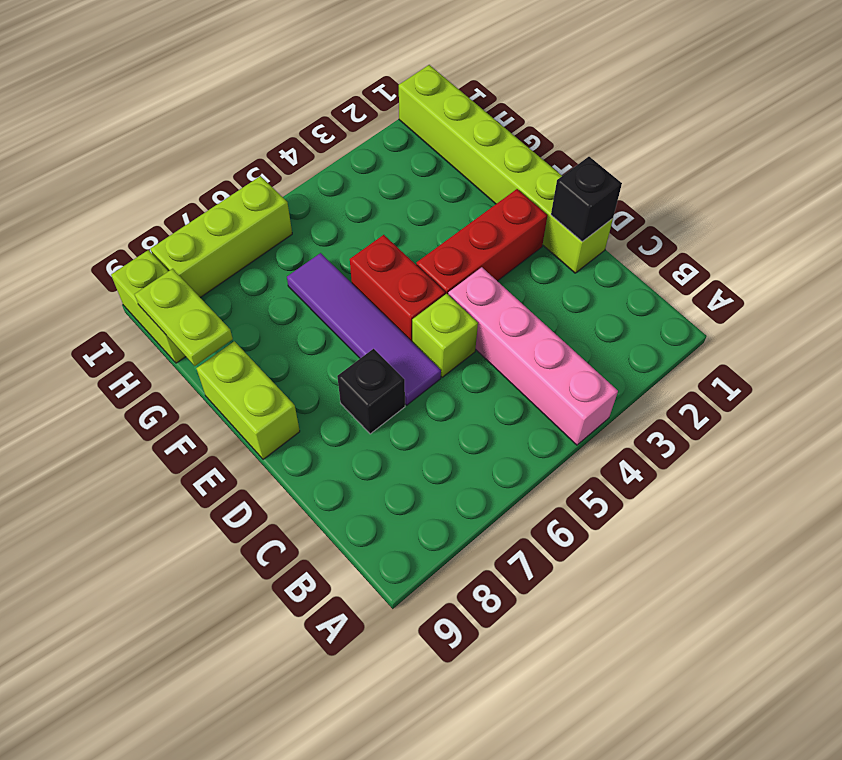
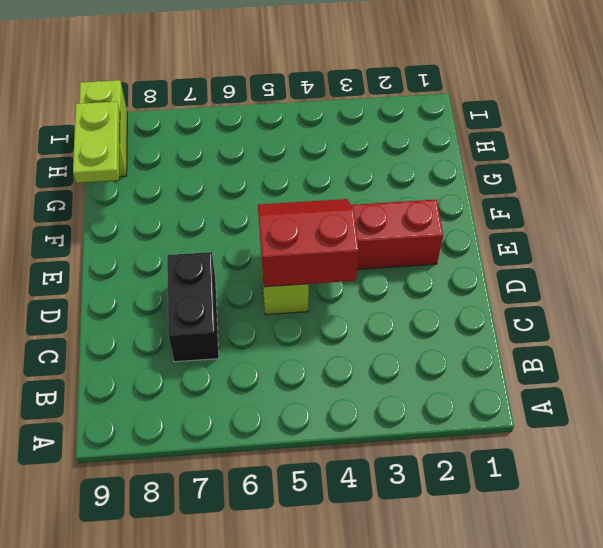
black brick C7:D7 level 1 -> black brick D7 level 1
red slope D4:E5 level 2 top D -> none
none -> pink brick A4:D4 level 1
none -> lime brick D1:I1 level 1
none -> purple tile D6:G6 level 1

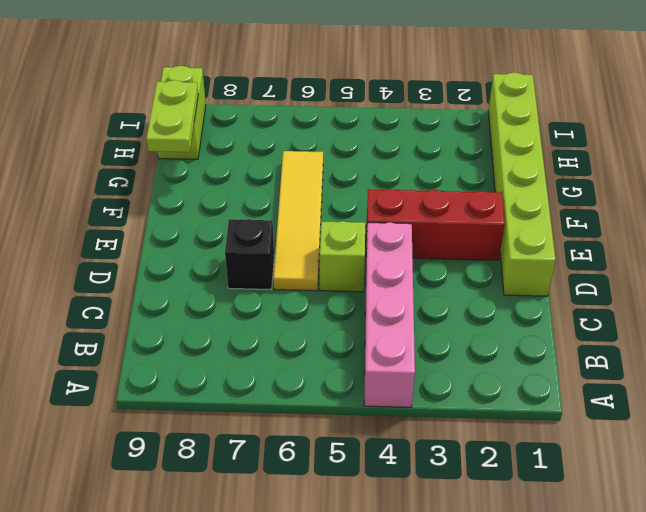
yellow tile D6:G6 level 1 -> purple tile D6:G6 level 1
none -> red brick E5:F5 level 1
none -> lime brick E9:F9 level 1
none -> lime brick I6:I8 level 1

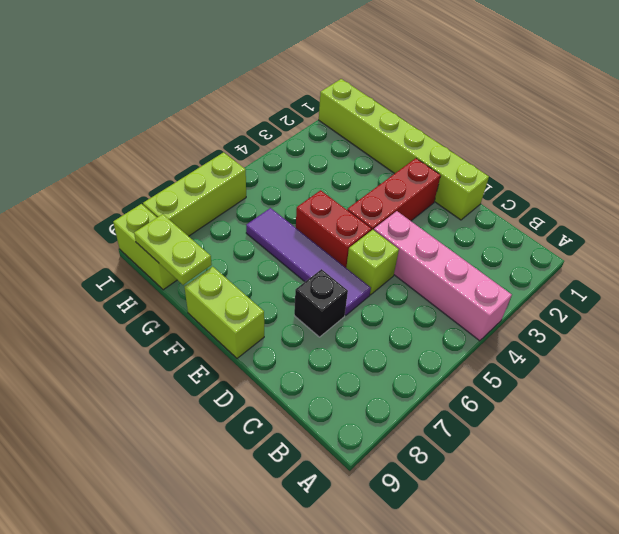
none -> black brick D1 level 2

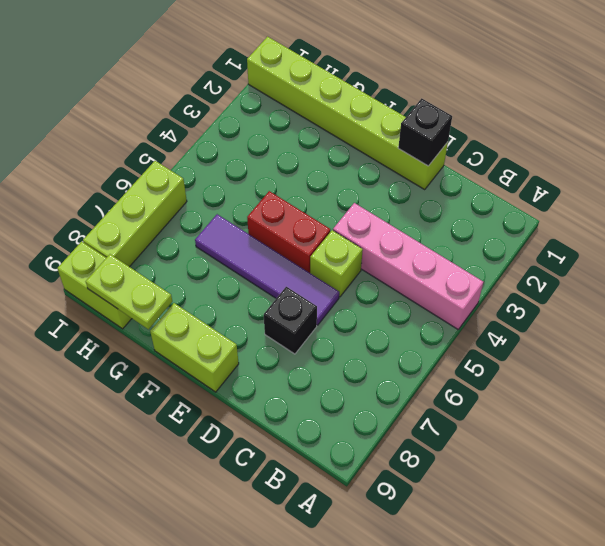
none -> red brick E2:E4 level 1

